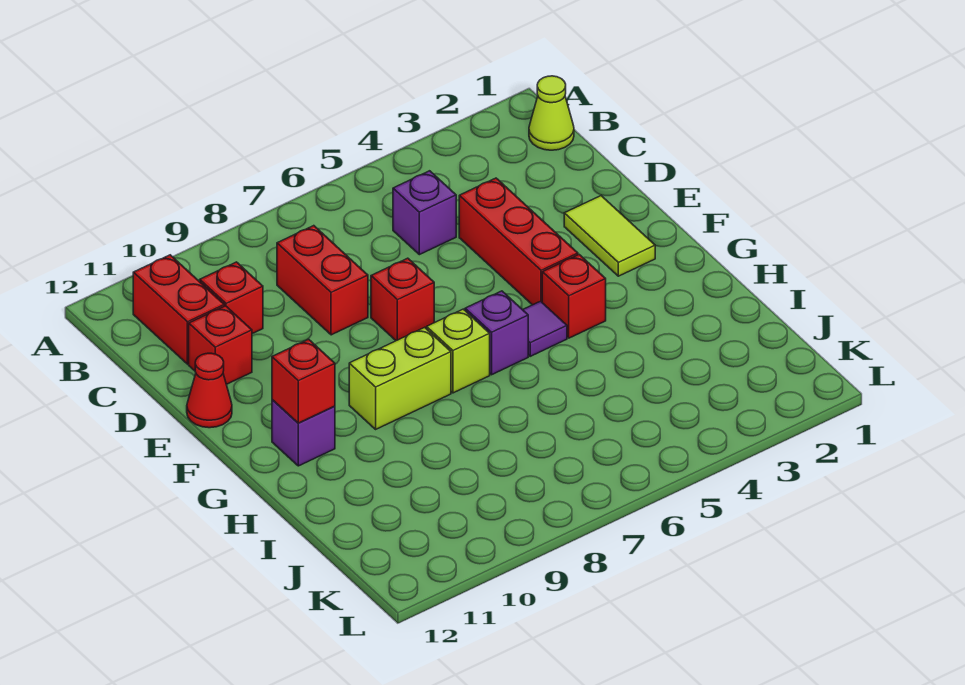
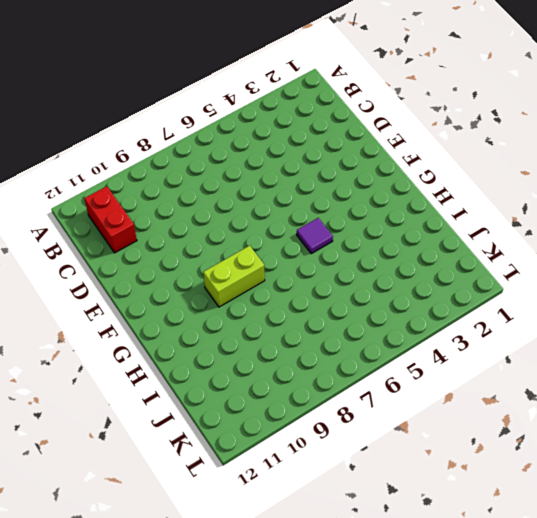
none -> lime cone B1 level 1
none -> purple brick C5 level 1
none -> red brick C8:D8 level 1

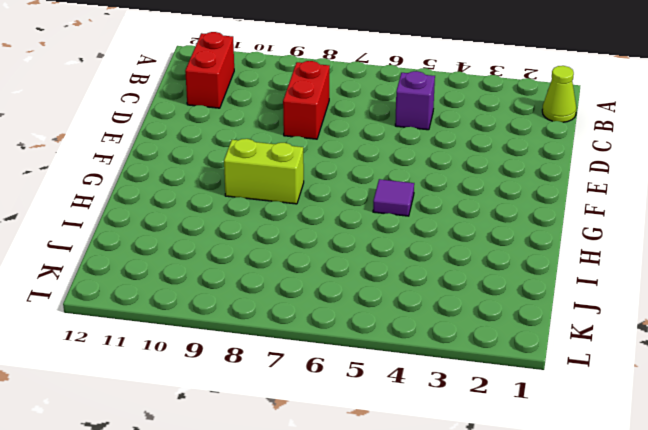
none -> red brick C10 level 1
none -> red brick D4:F4 level 1
none -> red brick D11 level 1

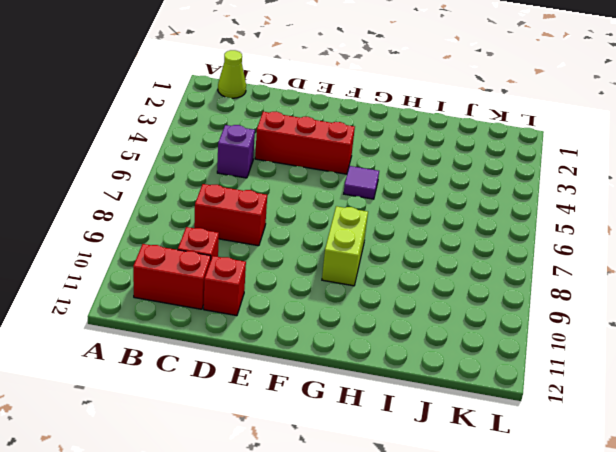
none -> lime tile E2:F2 level 1
none -> red brick E7 level 1
none -> red cone E12 level 1

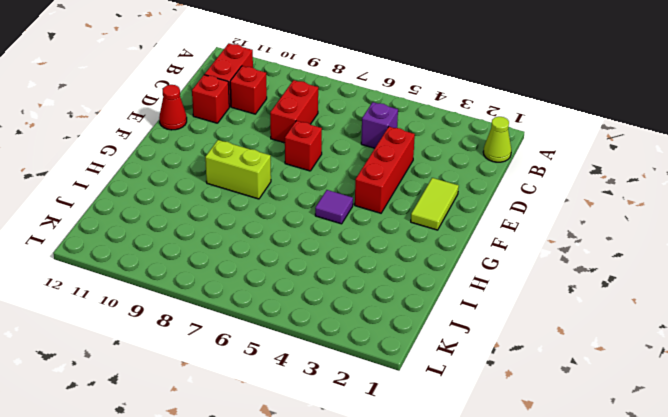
none -> red brick G4 level 1
none -> purple brick G6 level 1
none -> lime brick G7 level 1

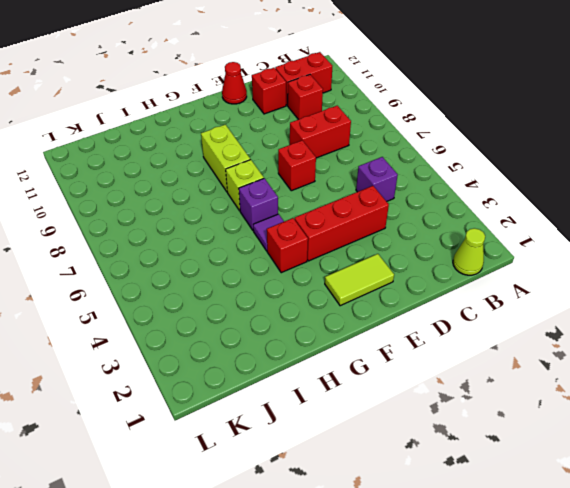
none -> purple brick G11 level 1
none -> red brick G11 level 2

